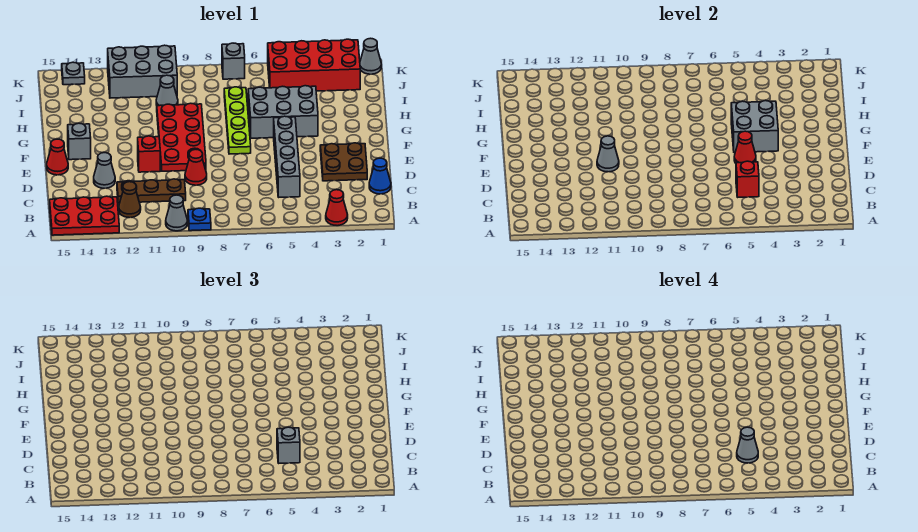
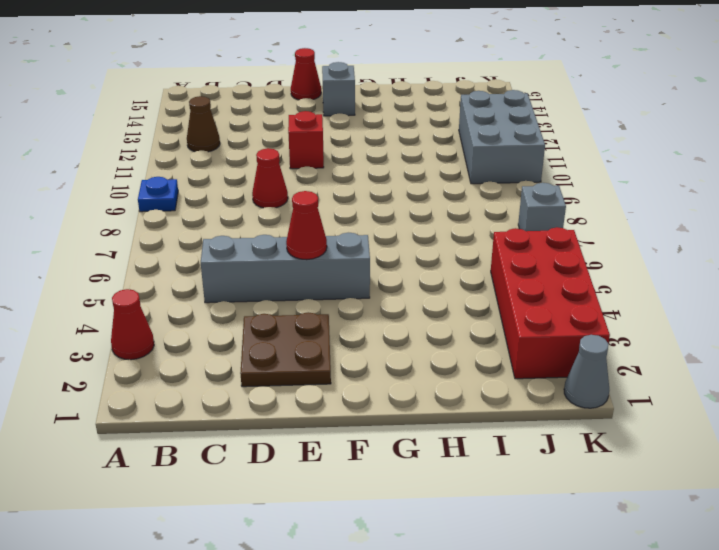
none -> grey cone A10 level 1
none -> red plate A13:B15 level 1
none -> blue cone C1 level 1

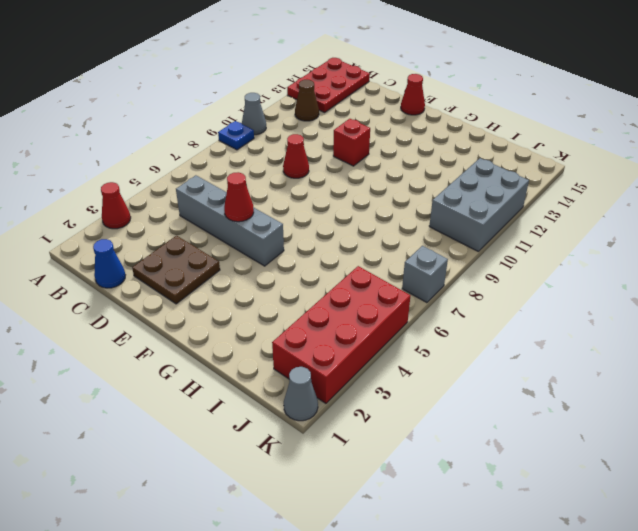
none -> brown plate C10:C12 level 1
none -> grey cone D13 level 1
none -> red plate E9:H10 level 1

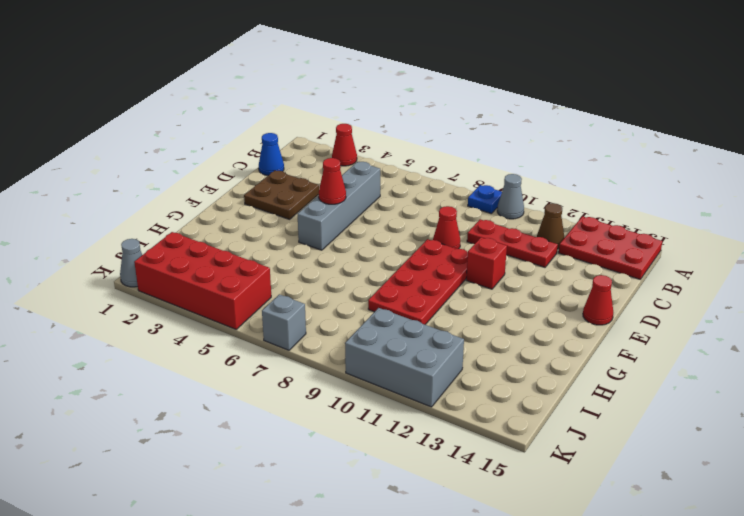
red plate C10:C12 level 1 -> brown plate C10:C12 level 1
none -> grey cone D13 level 1
none -> lime plate F7:I7 level 1
none -> grey brick F14 level 1

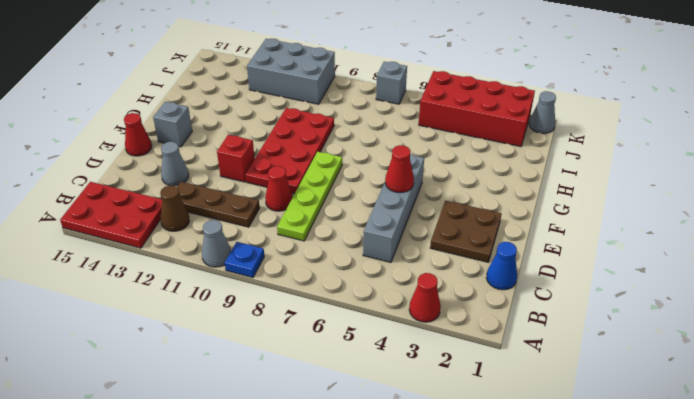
lime plate C8:F8 level 1 -> lime plate F7:I7 level 1
none -> grey brick G4:H6 level 1
none -> grey cone I10 level 1
none -> grey plate K14 level 1

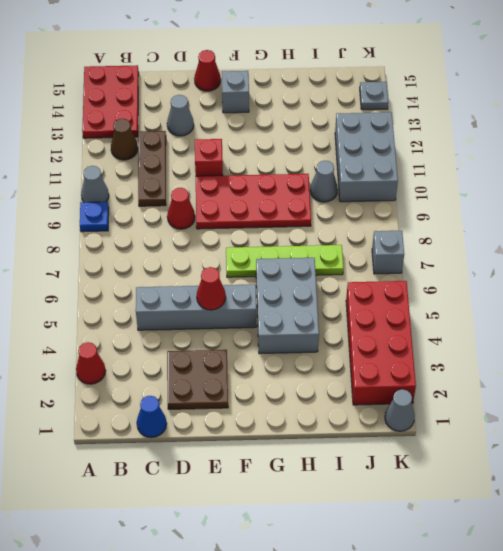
none -> red brick C5 level 2
none -> grey cone E11 level 2
none -> grey brick F4:G5 level 2

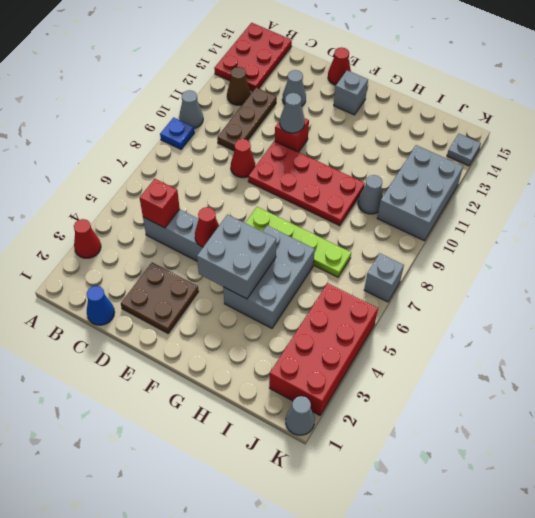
none -> grey brick C5 level 3
none -> grey cone C5 level 4

